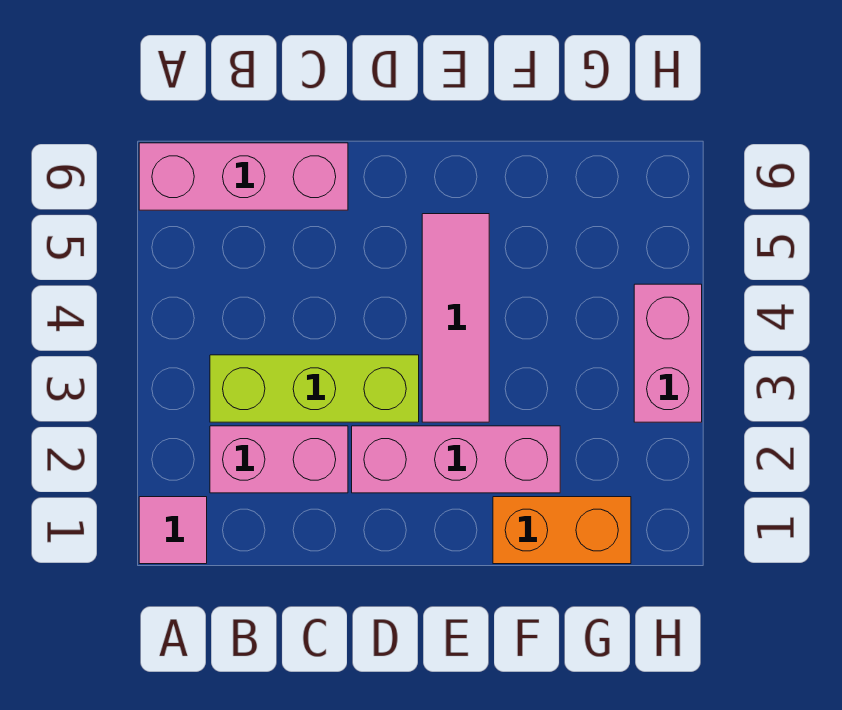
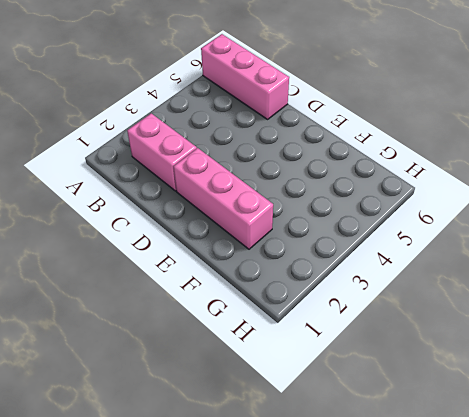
none -> pink tile A1 level 1
none -> lime brick B3:D3 level 1

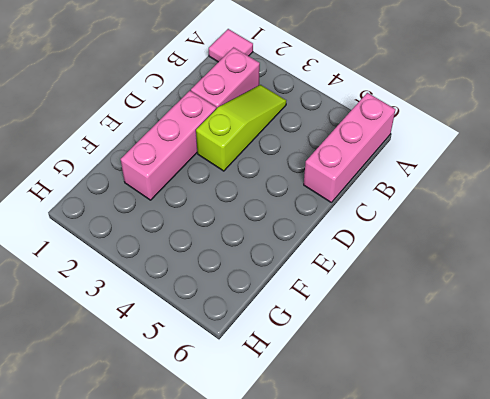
lime slope B3:D3 level 1 top D -> lime brick B3:D3 level 1
none -> pink tile E3:E5 level 1
none -> orange brick F1:G1 level 1

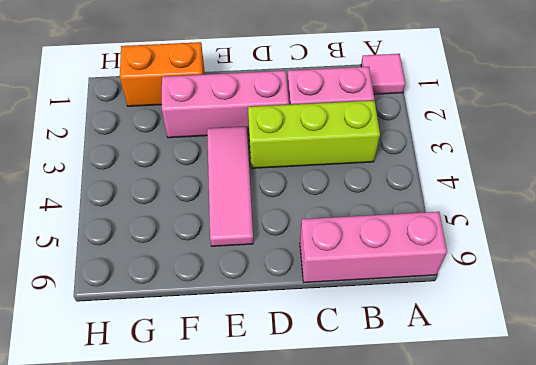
none -> pink brick H3:H4 level 1

